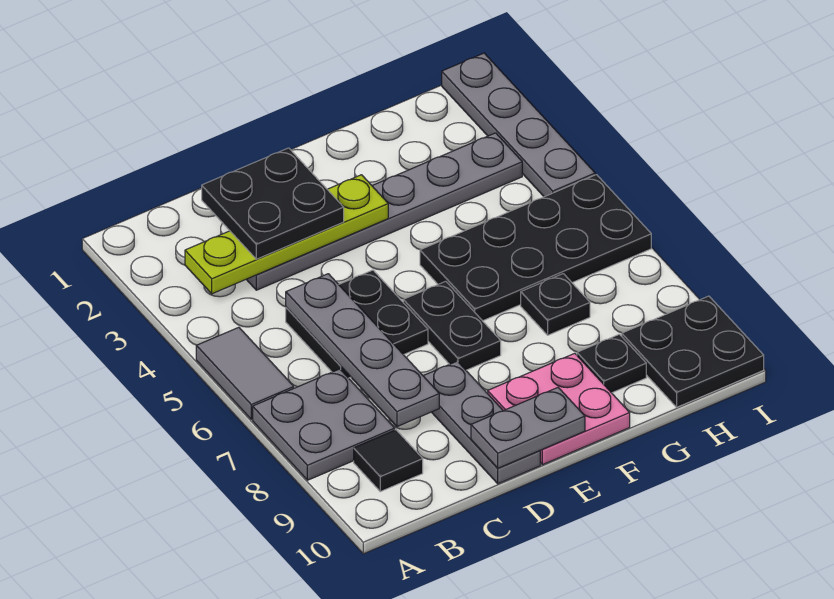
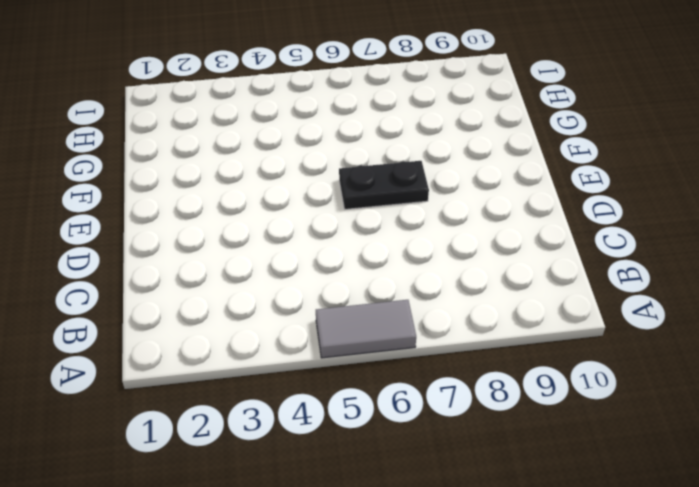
none -> grey plate A7:B8 level 1
none -> black tile B9 level 1
none -> grey plate C3:H3 level 1

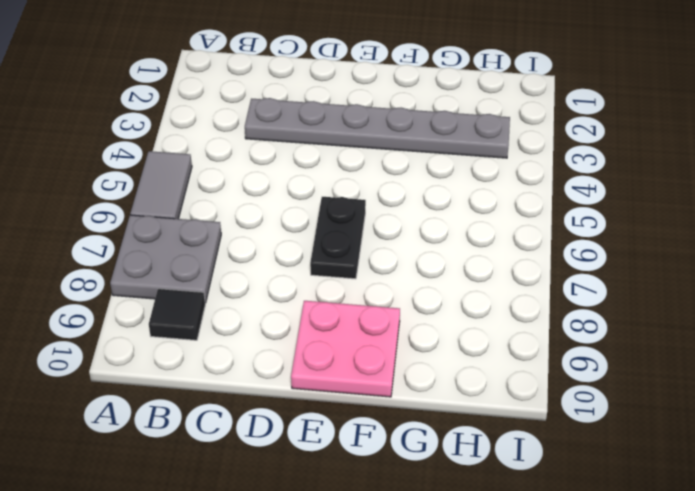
none -> black plate C5:D6 level 1
none -> grey plate D8:D10 level 1
none -> black plate F5:I6 level 1

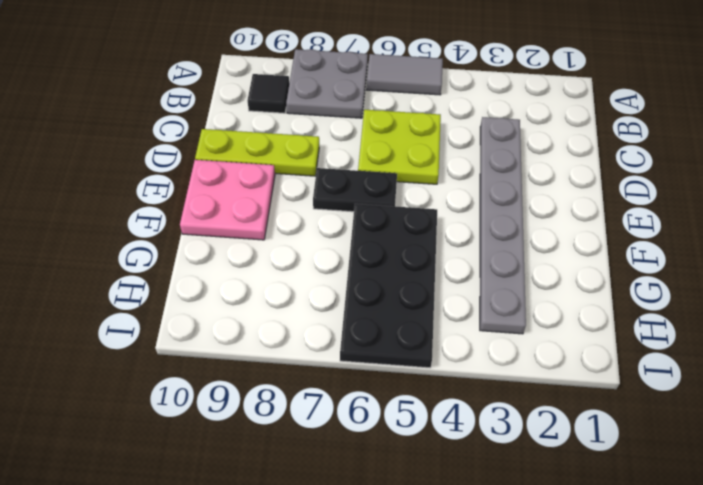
lime plate C5:D6 level 1 -> black plate C5:D6 level 1
lime plate D8:D10 level 1 -> grey plate D8:D10 level 1
none -> black plate G7 level 1
none -> black plate G9 level 1
none -> black plate H9:I10 level 1

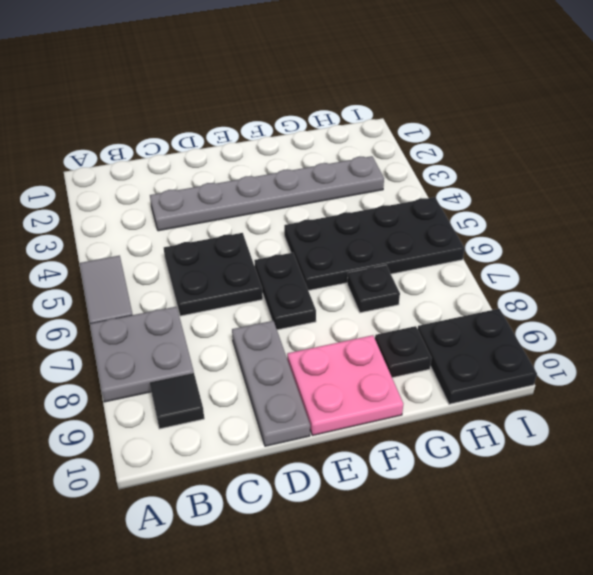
none -> grey plate I1:I4 level 1
none -> lime plate B3:E3 level 2
none -> grey plate C5:C8 level 2

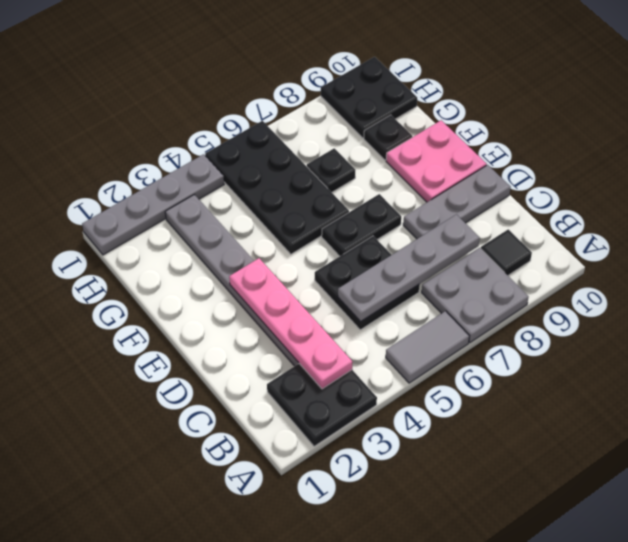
black plate A2:B3 level 1 -> black plate C2:D3 level 3
pink plate B3:E3 level 2 -> lime plate B3:E3 level 2
none -> grey plate D10:E10 level 2

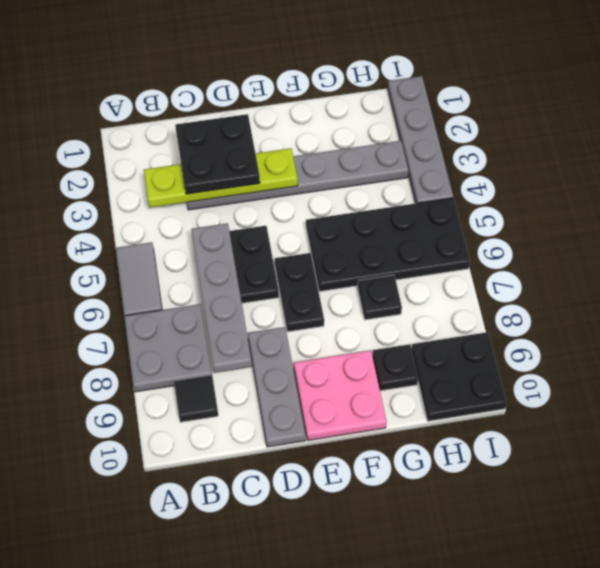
none -> grey plate D10:E10 level 2

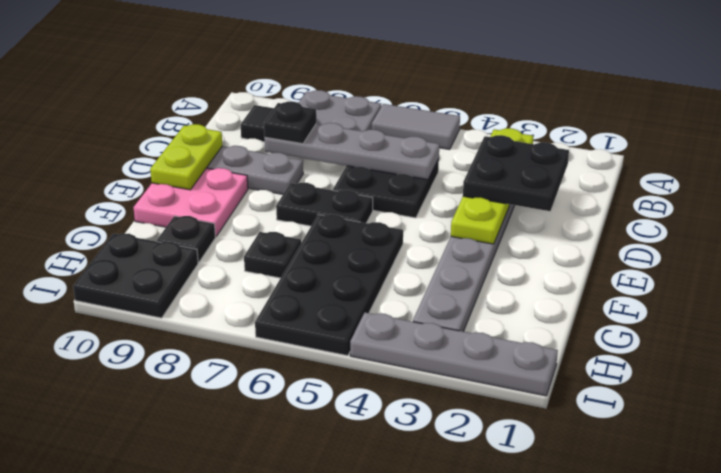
black plate C8 level 3 -> none
lime plate D10:E10 level 2 -> grey plate D10:E10 level 2

